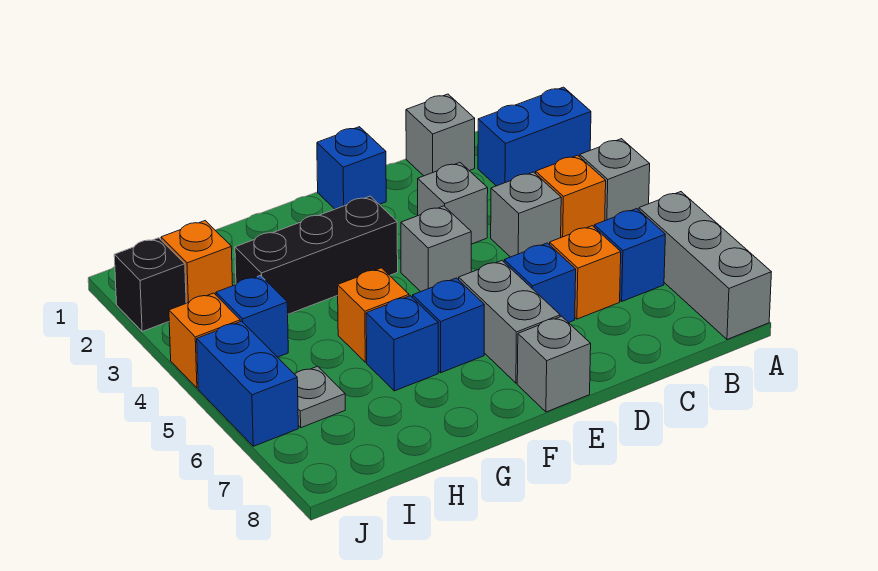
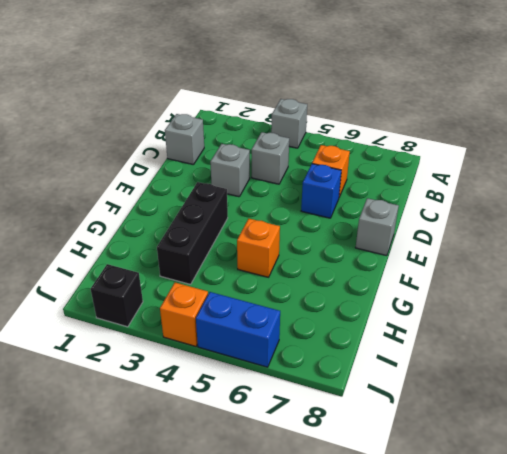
none -> blue brick A2:B2 level 1
none -> grey brick A6:A8 level 1
none -> orange brick B4 level 1

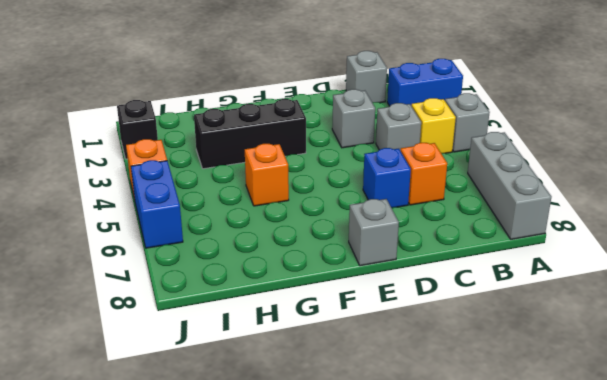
yellow brick B4 level 1 -> orange brick B4 level 1
none -> blue brick B6 level 1
none -> blue brick E1 level 1
none -> grey brick E4 level 1

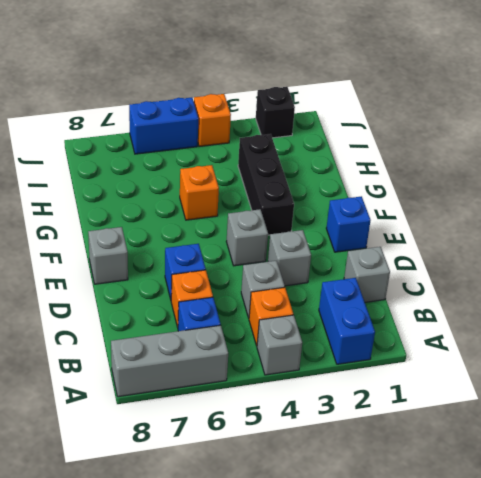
none -> grey brick E6:E7 level 1
none -> blue brick F6 level 1
none -> blue brick G6 level 1

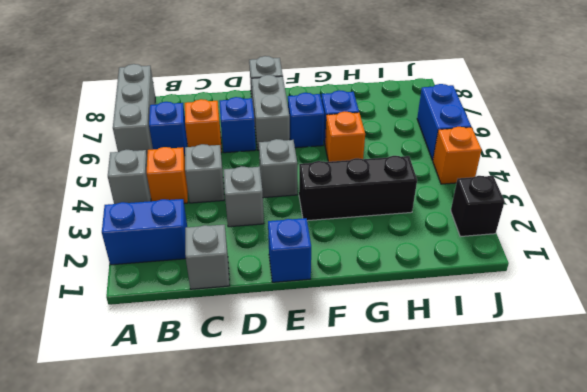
none -> orange brick I2 level 1
none -> blue brick I4 level 1
none -> grey plate I6 level 1

